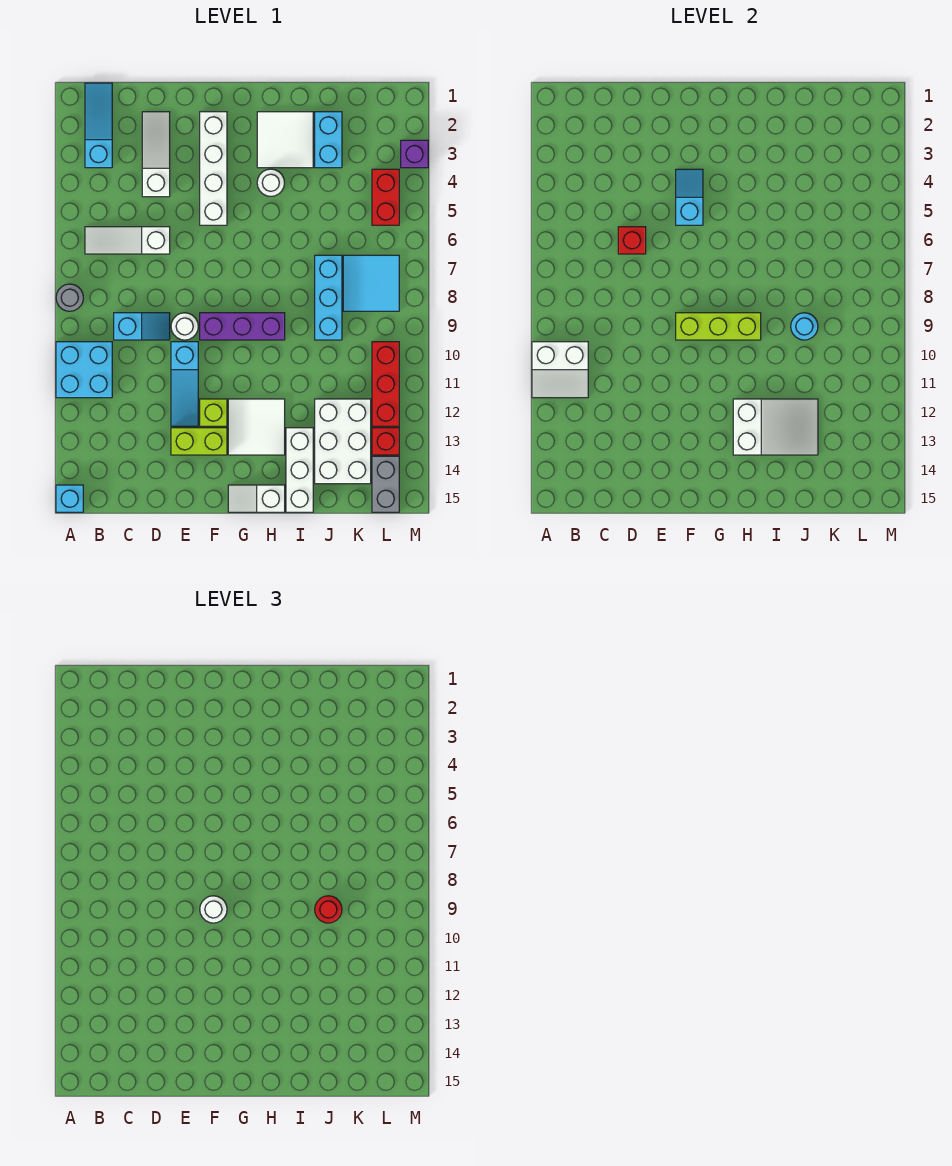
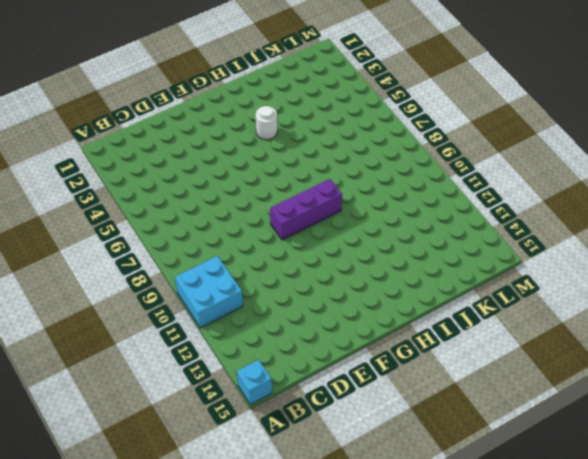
none -> grey round brick A8 level 1
none -> cyan slope B1:B3 level 1 top 3
none -> white slope B6:D6 level 1 top D
none -> cyan slope C9:D9 level 1 top C

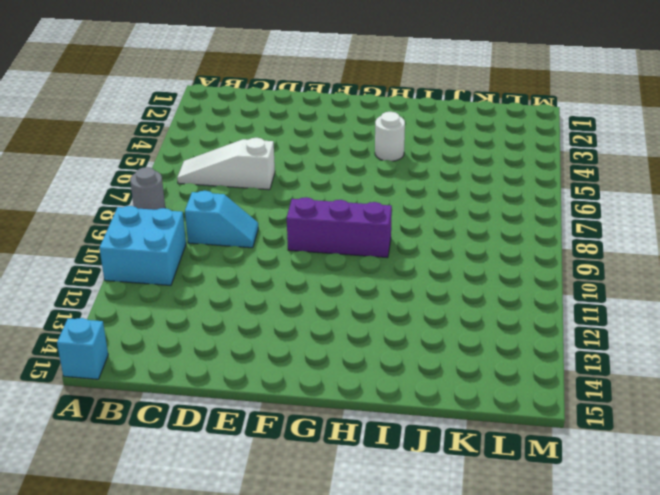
none -> cyan slope B1:B3 level 1 top 3
none -> white slope D2:D4 level 1 top 4
none -> white round brick E9 level 1
none -> cyan slope E10:E12 level 1 top 10

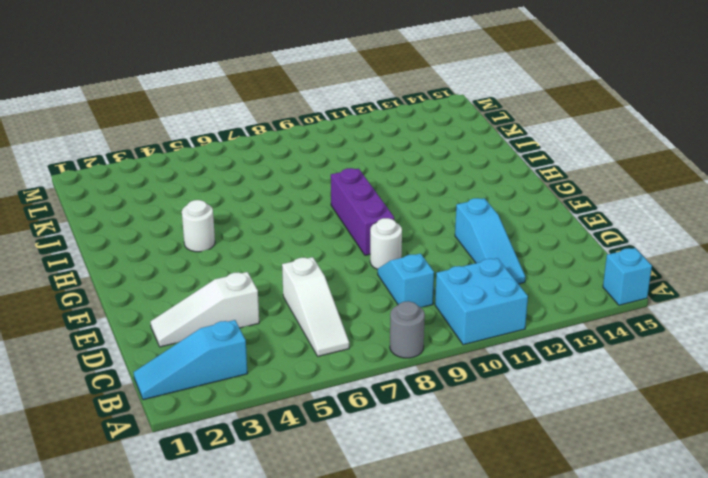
cyan slope C12:E12 level 1 top E -> cyan slope E10:E12 level 1 top 10
none -> lime brick E13:F13 level 1
none -> white brick F2:F5 level 1
none -> lime brick F12 level 1
none -> white tile G12:H13 level 1

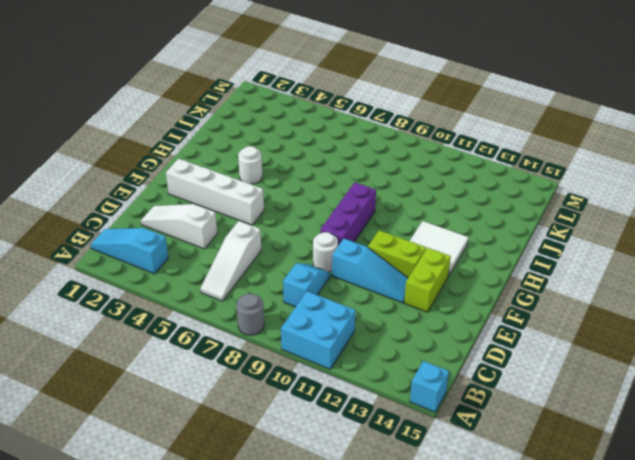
lime brick F11:F12 level 1 -> lime brick F12 level 1
none -> white slope G15:H15 level 1 top H
none -> white tile H2:I3 level 1
none -> white brick I13:I15 level 1
none -> cyan brick J2:J3 level 1

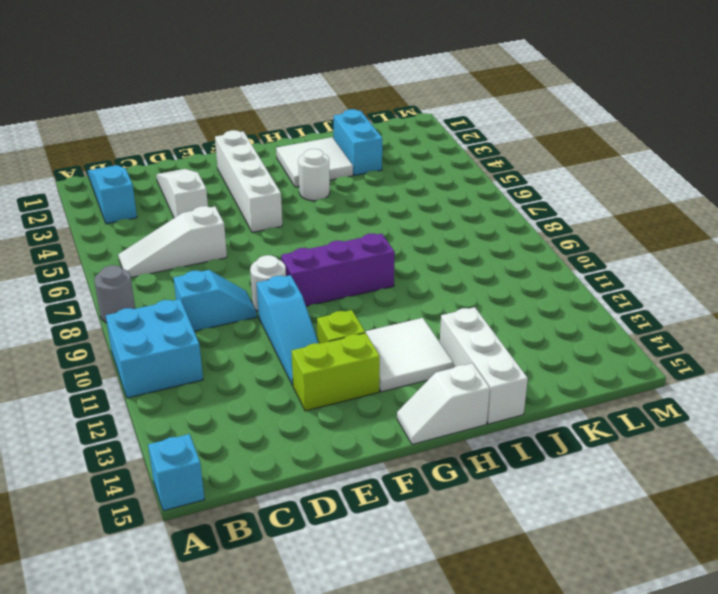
none -> cyan brick J7:J9 level 1
none -> white brick J12:K14 level 1
none -> cyan tile K7:L8 level 1
none -> red brick L4:L5 level 1

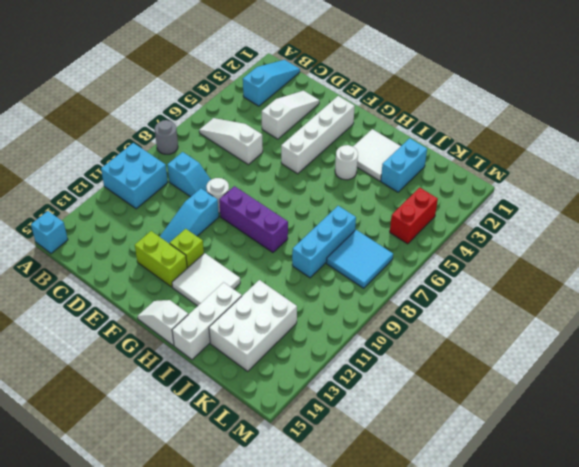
none -> red brick L10:L12 level 1
none -> red brick L13 level 1
none -> grey brick L14:L15 level 1
none -> purple brick M3 level 1

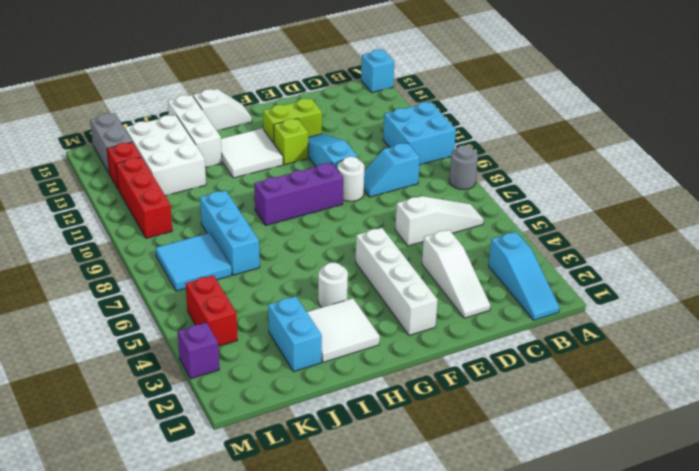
none -> white slope A10:B11 level 2 top 10
none -> red brick D6 level 2
none -> cyan slope F4:F5 level 2 top 5
none -> lime brick F9:H9 level 2

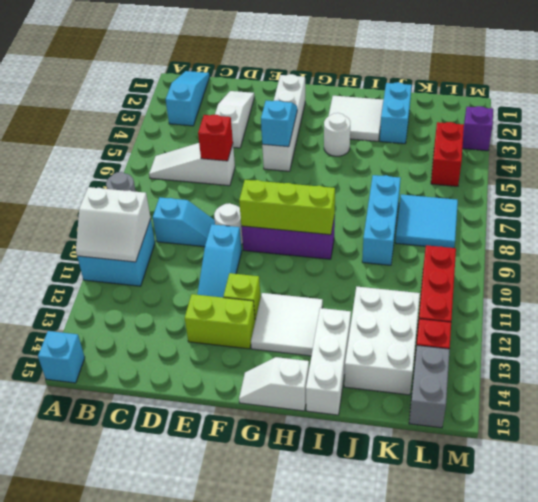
none -> white slope H12:J13 level 2 top H
none -> cyan round brick J9 level 2
none -> white round brick F9 level 3
none -> red round brick J9 level 3

